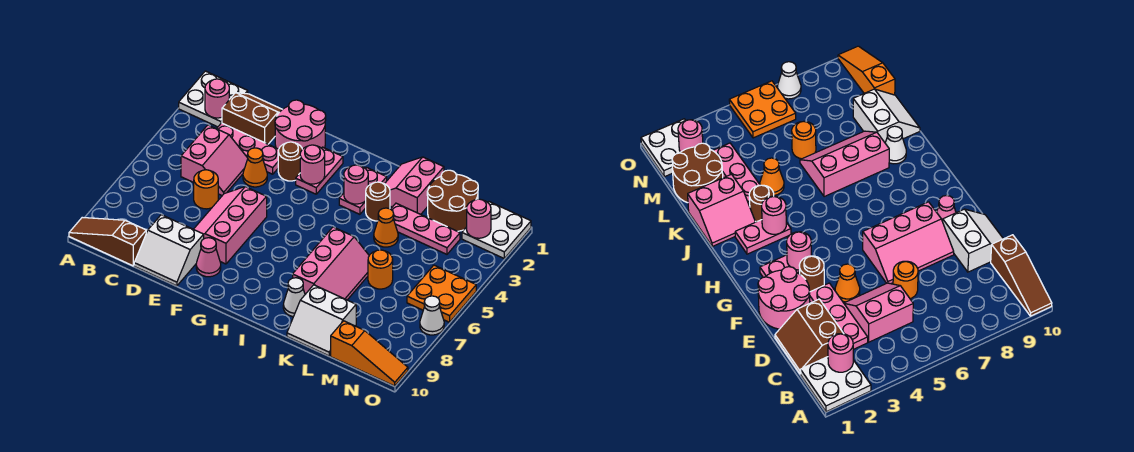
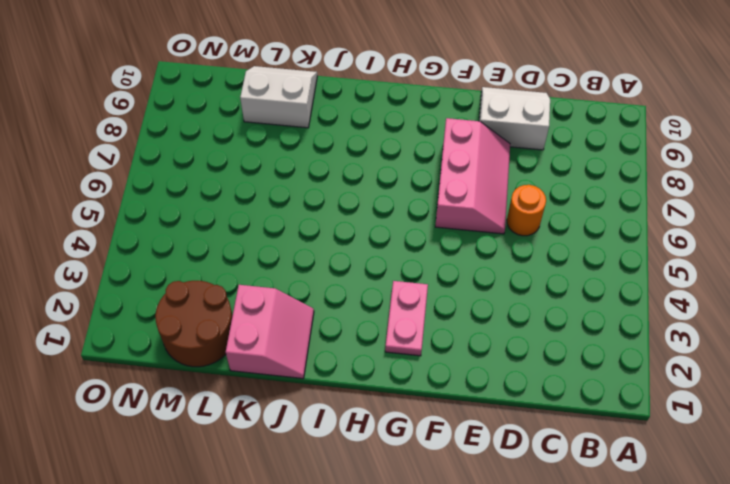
none -> white plate A1:B2 level 1
none -> brown slope A10:C10 level 1 top C
none -> brown slope C1:D2 level 1 top 2
none -> pink plate C3:E3 level 1

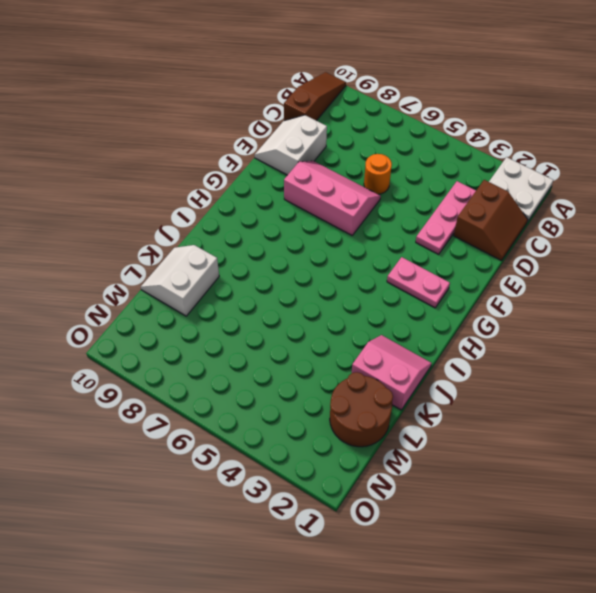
none -> pink slope C4:D5 level 1 top C
none -> pink round brick E1:F2 level 1
none -> orange cone E4 level 1
none -> brown round brick F3 level 1

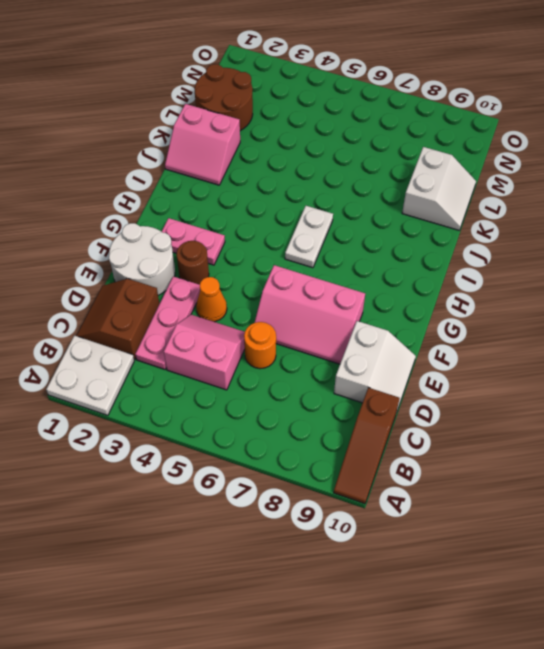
white round brick E1:F2 level 1 -> pink round brick E1:F2 level 1
white plate H6:I6 level 1 -> none
none -> pink cone F9 level 1
none -> pink plate I2:I3 level 1
none -> brown round brick J3 level 1
none -> pink slope J6:K8 level 1 top J

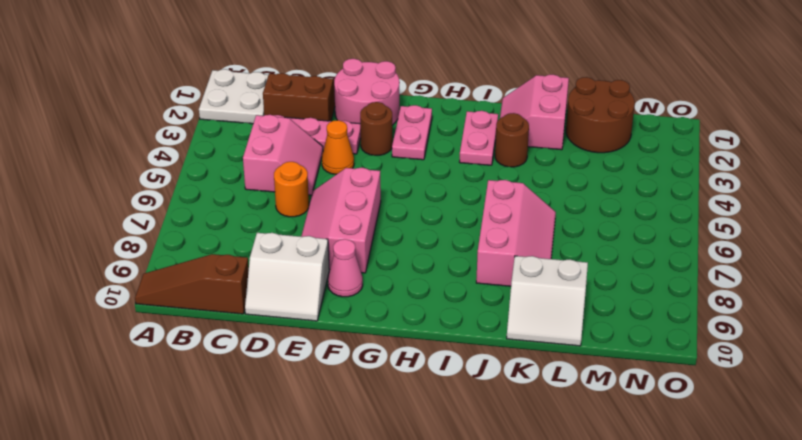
none -> white cone J9 level 1
none -> pink plate K3:M3 level 1
none -> orange cone K4 level 1
none -> orange round brick L6 level 1

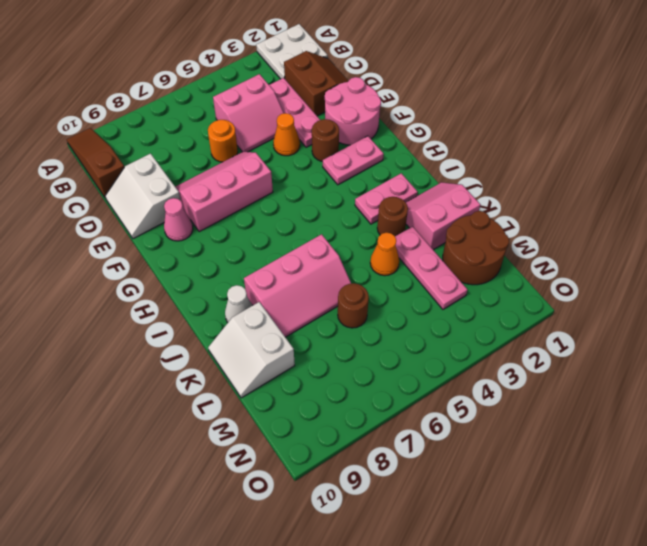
brown round brick L6 level 1 -> orange round brick L6 level 1
none -> orange slope M10:O10 level 1 top M
none -> white plate N1:O2 level 1
none -> orange plate N5:O6 level 1
none -> white cone O7 level 1

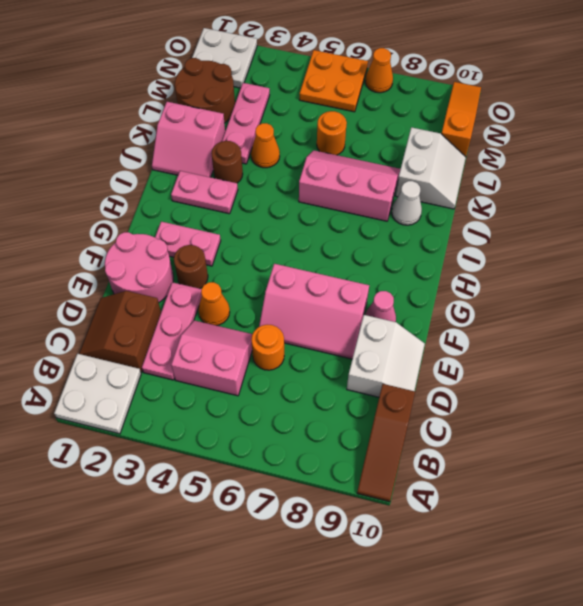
orange cone O7 level 1 -> white cone O7 level 1
none -> pink round brick B2 level 2
none -> pink round brick G3 level 2
none -> pink round brick I3 level 2
none -> pink round brick N2 level 2

